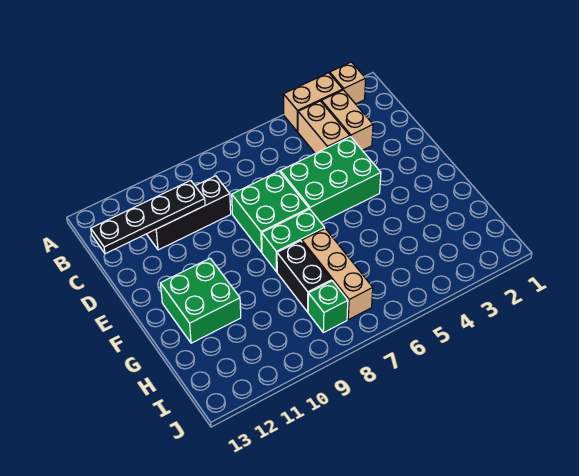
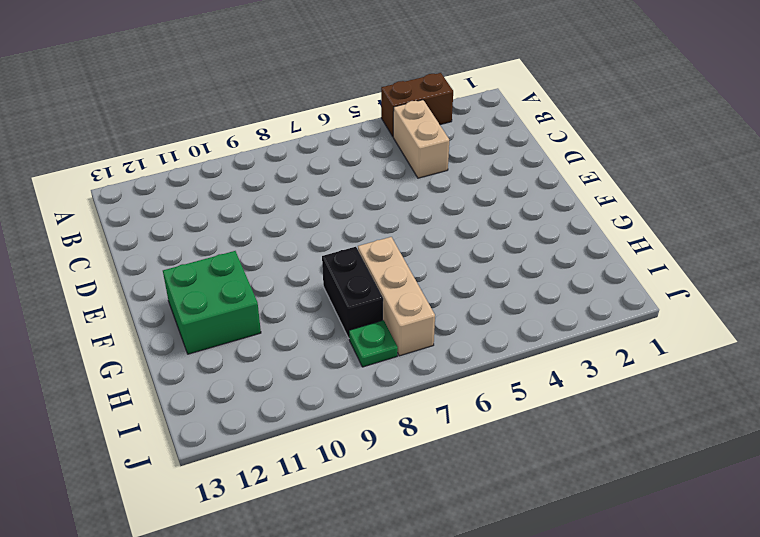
brown brick A3:A4 level 1 -> tan brick A3:A4 level 1
green plate I8 level 1 -> green brick I8 level 1
none -> tan brick A2 level 1
none -> tan brick B3:C3 level 1
none -> black brick C9:C11 level 1

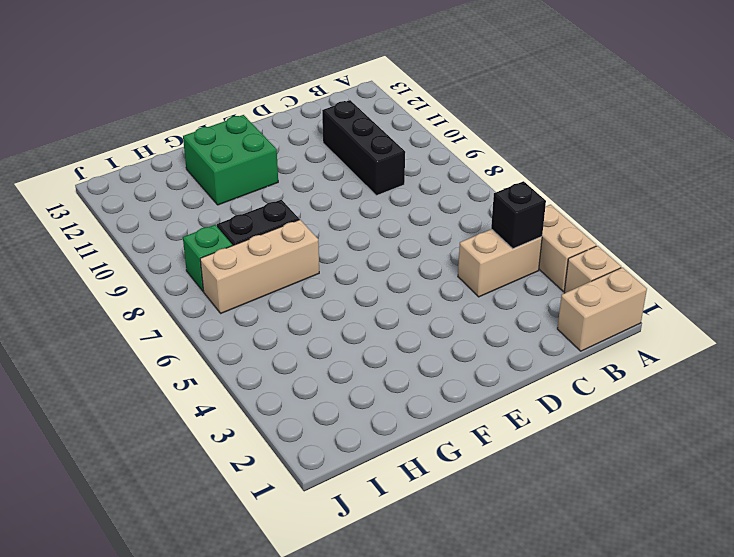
tan brick A1:B1 level 1 -> tan brick B3:C3 level 1
black brick B4 level 2 -> none
none -> green brick D4:E6 level 1
none -> green brick D7:E8 level 1
none -> green brick F7:F8 level 1

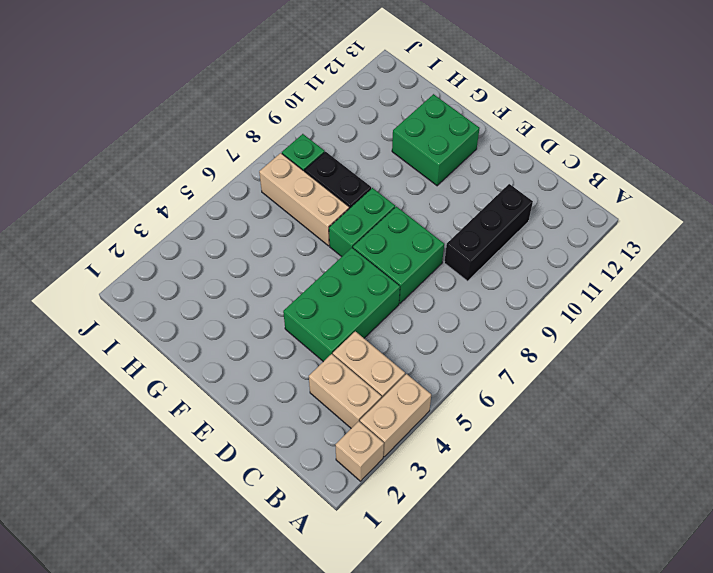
none -> black plate C10:C13 level 2

